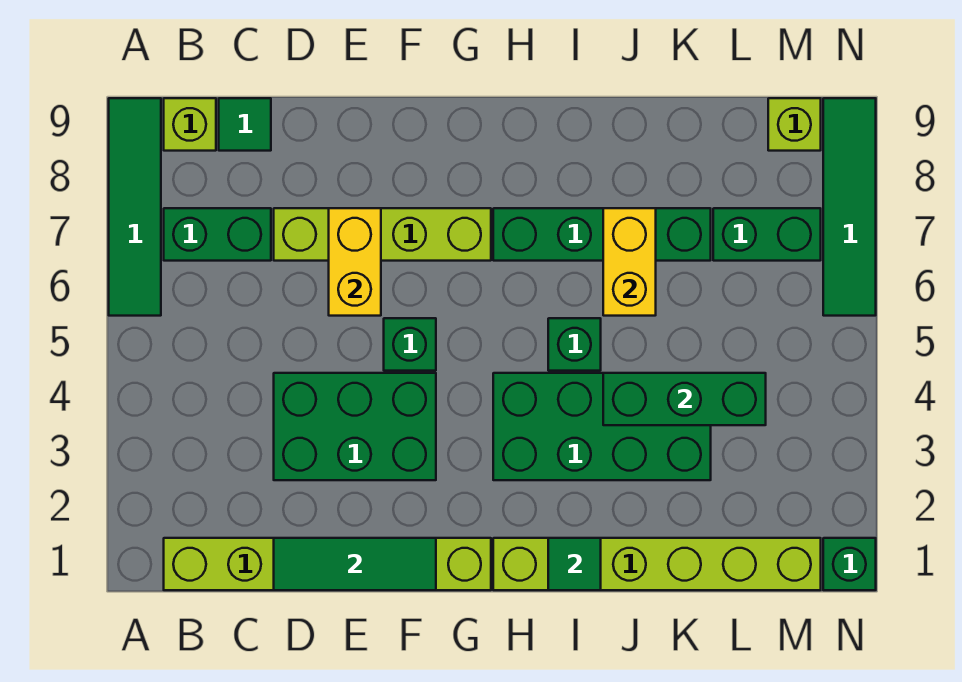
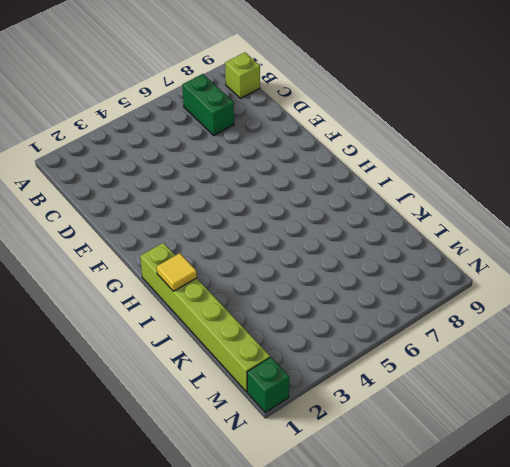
yellow tile I1 level 2 -> green tile I1 level 2
none -> green tile A6:A9 level 1
none -> lime brick B1:G1 level 1
none -> green tile C9 level 1

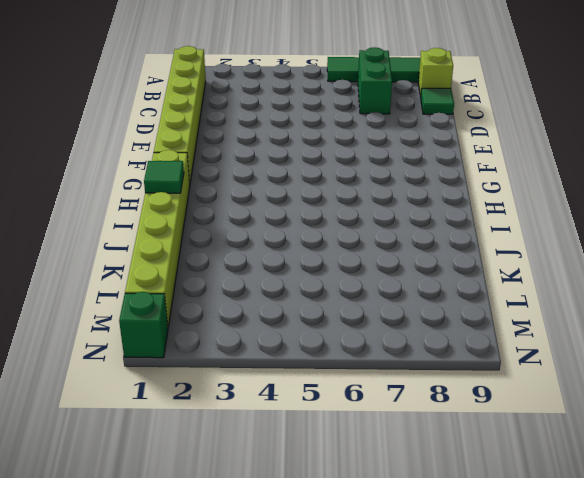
none -> green brick D3:F4 level 1
none -> lime brick D7:G7 level 1
none -> green brick F5 level 1

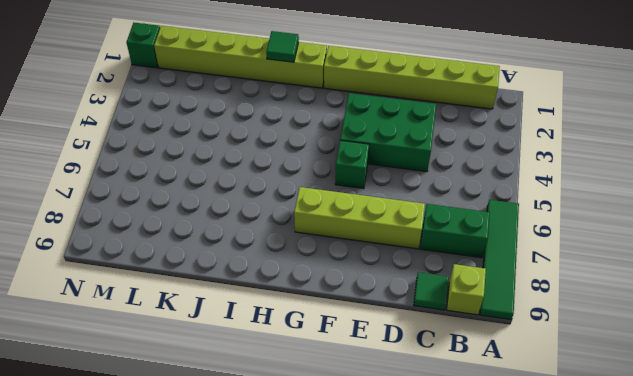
none -> green brick H3:K4 level 1
none -> green brick H7:K7 level 1
none -> green brick I5 level 1

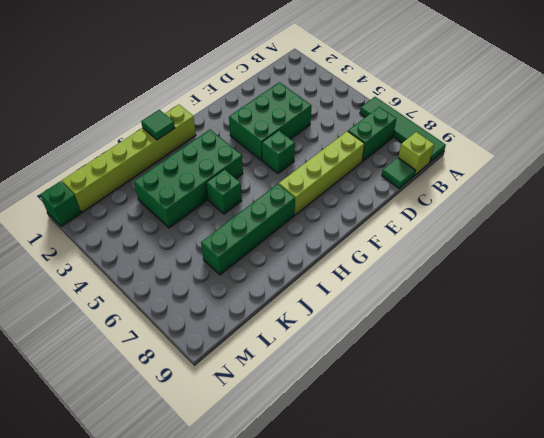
none -> lime brick B1:G1 level 1
none -> green brick L7:M7 level 1
none -> lime brick M9 level 1

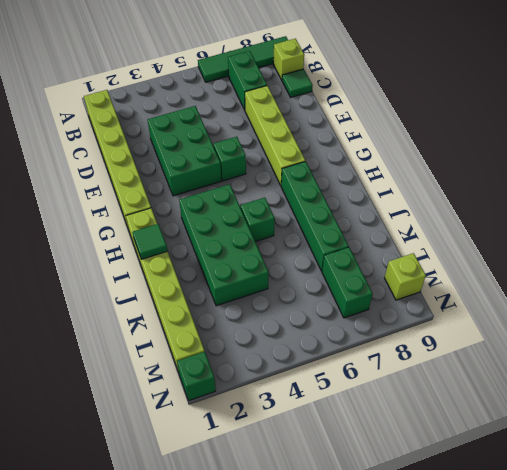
none -> green tile N6:N9 level 1
none -> green tile D1:F1 level 2
none -> yellow brick E6:E7 level 2

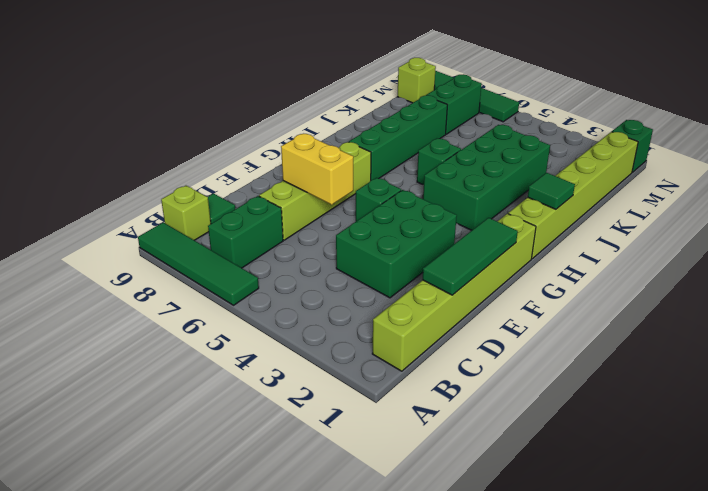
none -> green brick J4:L4 level 2
none -> yellow brick J6:J7 level 2

